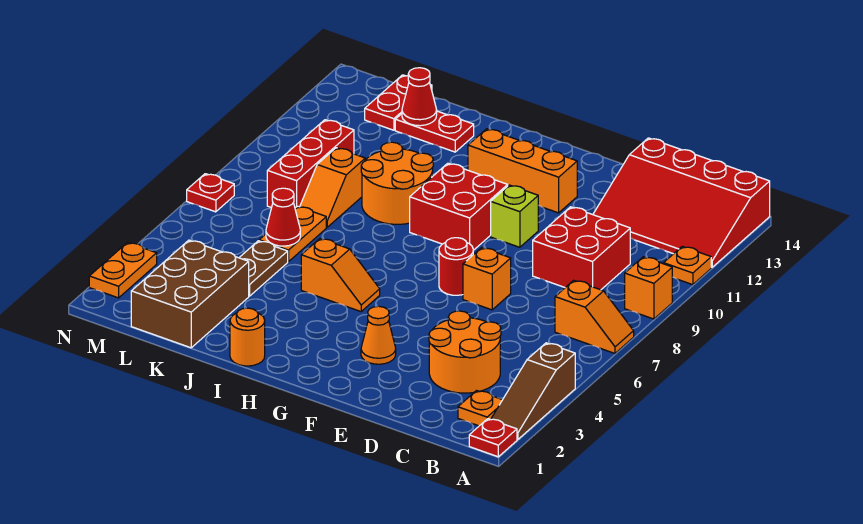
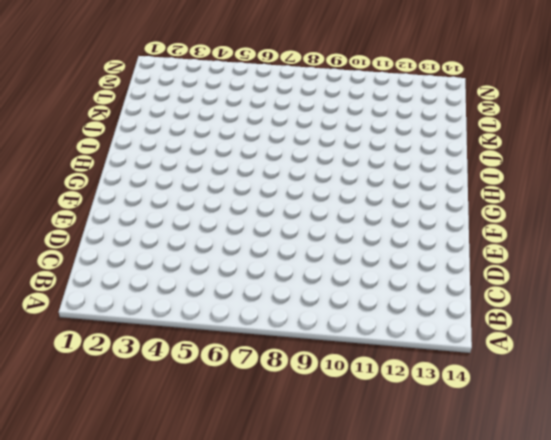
none -> red plate A1 level 1
none -> brown slope A2:A4 level 1 top 4
none -> orange slope A7:B7 level 1 top B

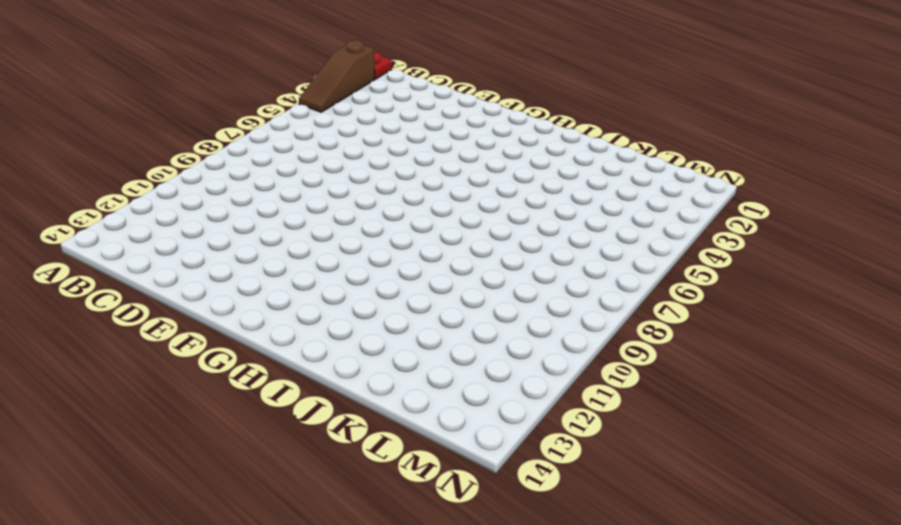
brown slope A2:A4 level 1 top 2 -> brown slope A2:A4 level 1 top 4
none -> orange slope A7:B7 level 1 top B
none -> orange brick A9 level 1
none -> orange plate A11 level 1

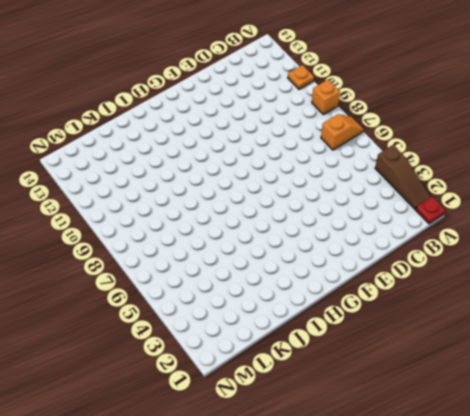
none -> red slope A12:D14 level 1 top 14
none -> orange plate B2 level 1
none -> orange round brick C3:D4 level 1

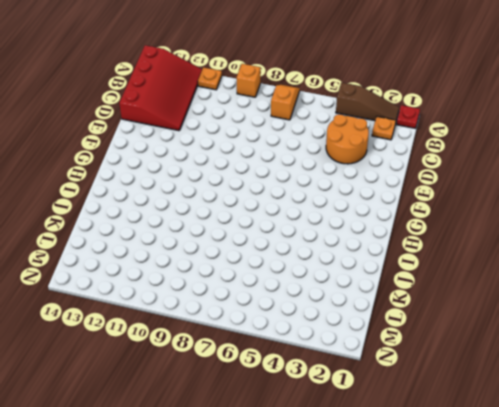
none -> red brick C9:D10 level 1
none -> orange brick E7 level 1
none -> orange cone F3 level 1

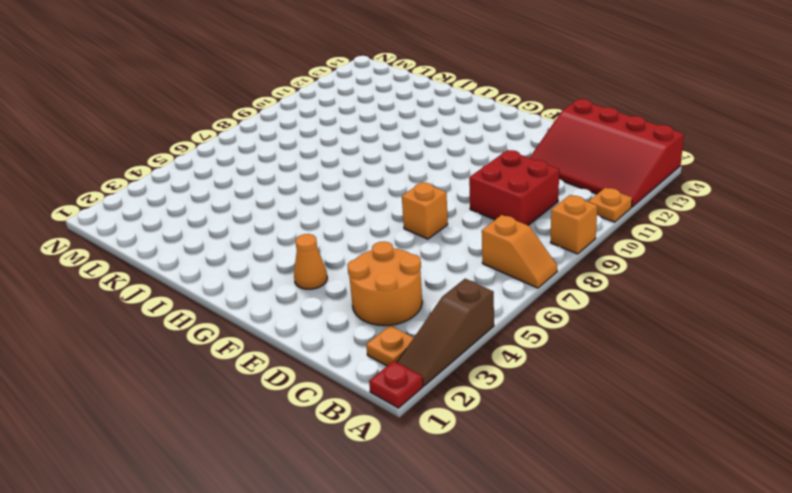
none -> red round brick F7 level 1
none -> lime brick F10 level 1
none -> orange brick F12:H12 level 1

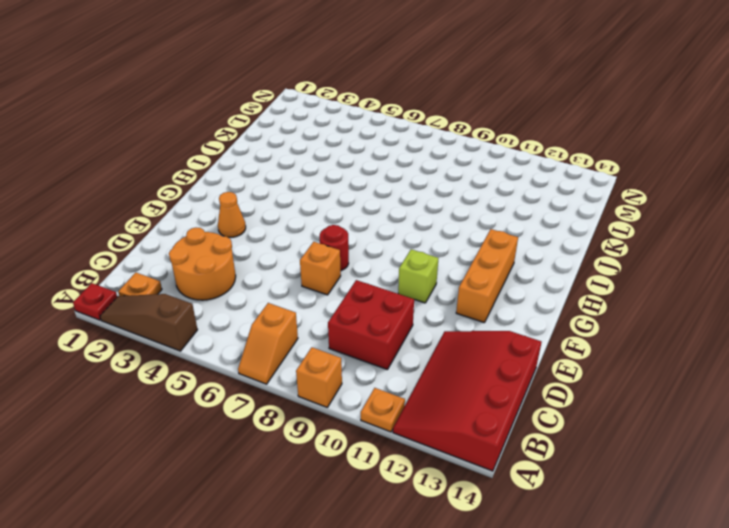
none -> red brick G9:H10 level 1
none -> orange slope H5:I5 level 1 top I
none -> orange round brick I1 level 1

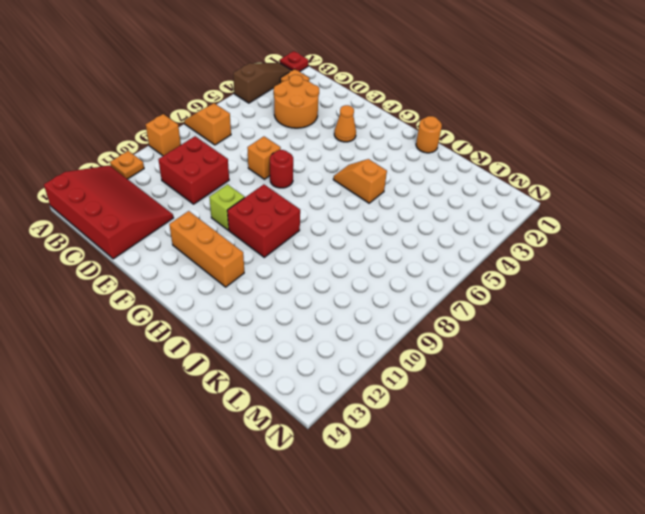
none -> orange round brick I9:J10 level 1
none -> red plate J13:K13 level 1
none -> brown brick K1:L3 level 1

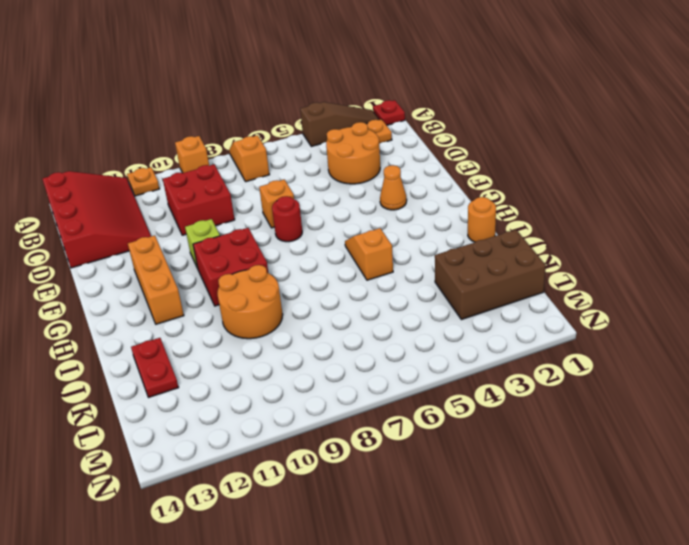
none -> brown plate K4:K5 level 1
none -> orange plate K6:K7 level 1
none -> orange slope K8:K9 level 1 top 9

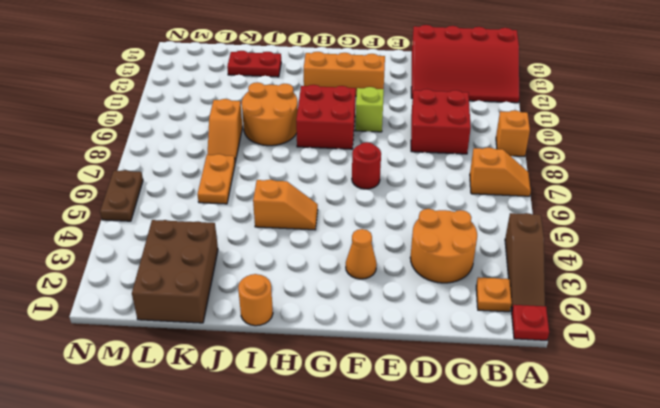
brown plate N5:N6 level 1 -> brown plate K4:K5 level 1
none -> orange plate A11 level 1
none -> orange brick E7 level 1
none -> red brick L8:L10 level 1

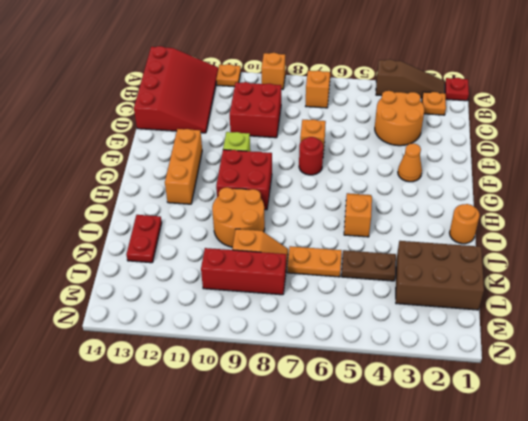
none -> red plate L13:L14 level 1
none -> orange plate N2:N3 level 1
none -> red plate N7 level 1

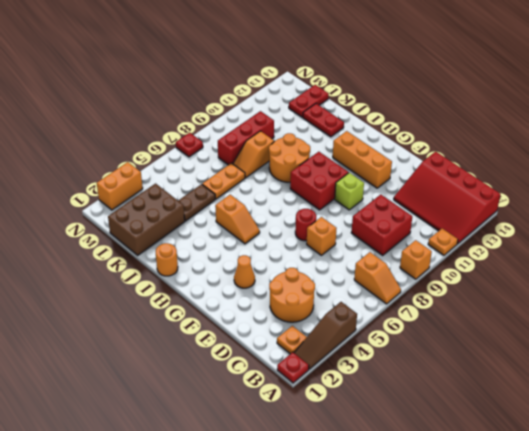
orange brick N2:N3 level 1 -> orange plate N2:N3 level 1
none -> red cone K6 level 2
none -> red cone K13 level 2

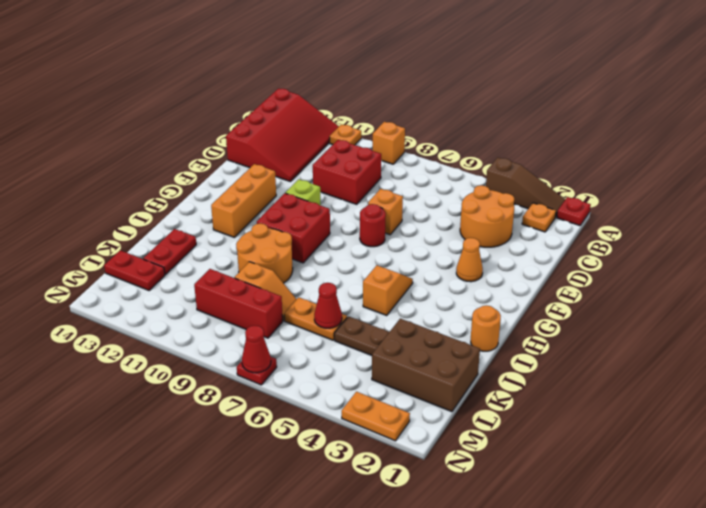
red cone N7 level 2 -> red cone K13 level 2
none -> orange slope A7:B7 level 1 top B

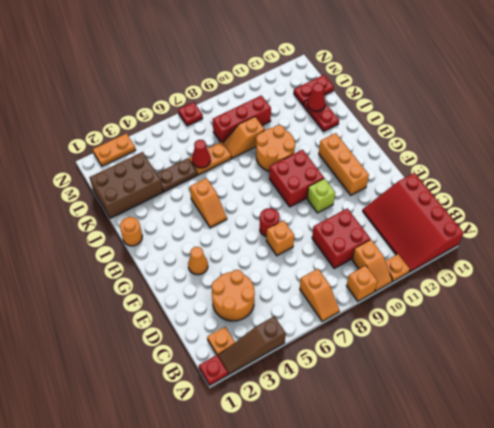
orange slope A10:B10 level 1 top B -> none

